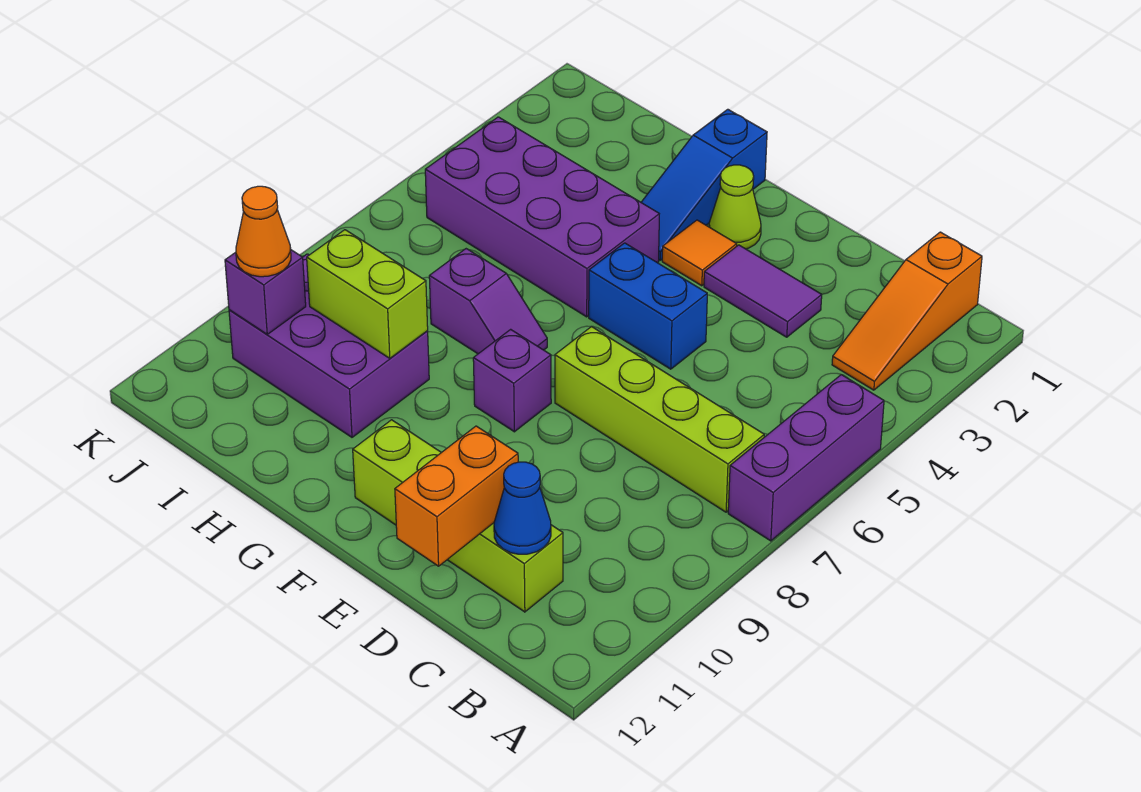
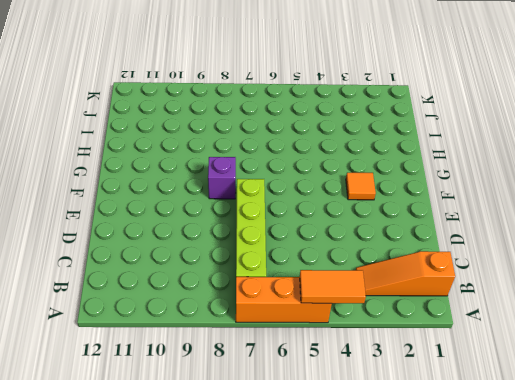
orange tile A4:A5 level 2 -> none
orange brick A5:A7 level 1 -> purple brick A5:A7 level 1
none -> lime brick C11:F11 level 1
none -> purple tile D3:E3 level 1
none -> blue brick E5:F5 level 1

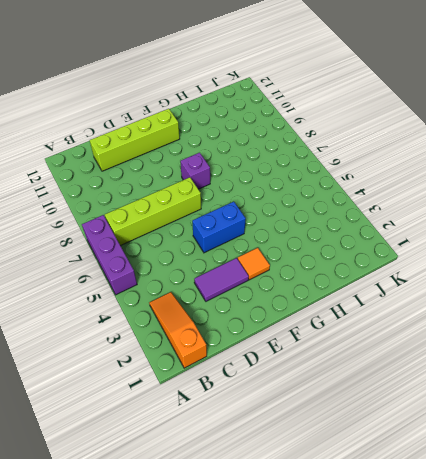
none -> lime cone F2 level 1
none -> blue slope G1:G3 level 1 top 1
none -> purple brick G4:J5 level 1

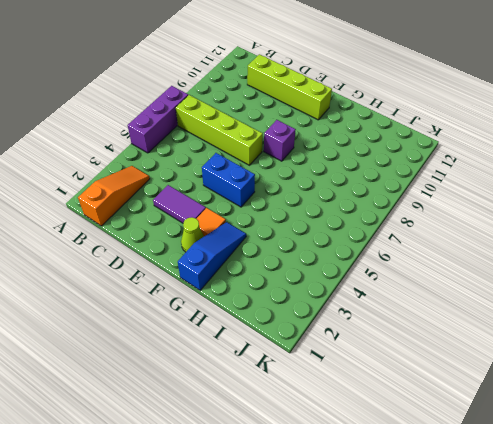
none -> purple brick G4:J5 level 1
none -> purple slope G7:H7 level 1 top H
none -> purple brick H9:J10 level 1

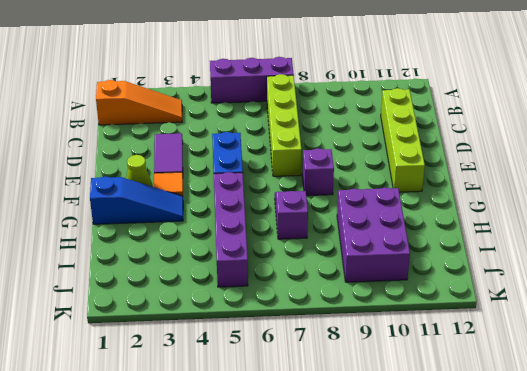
purple brick G5:J5 level 1 -> purple brick G4:J5 level 1
none -> blue cone C11 level 2
none -> orange brick D11:D12 level 2
none -> lime brick H9:I9 level 2

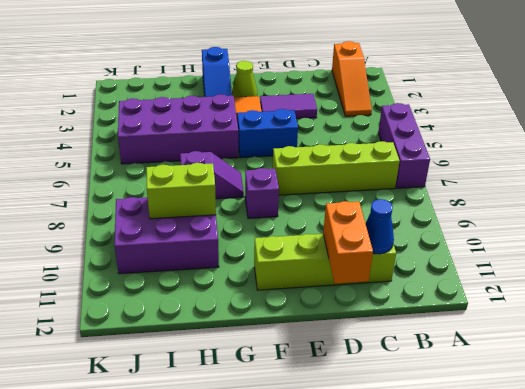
none -> purple brick J10 level 2
none -> orange cone J10 level 3

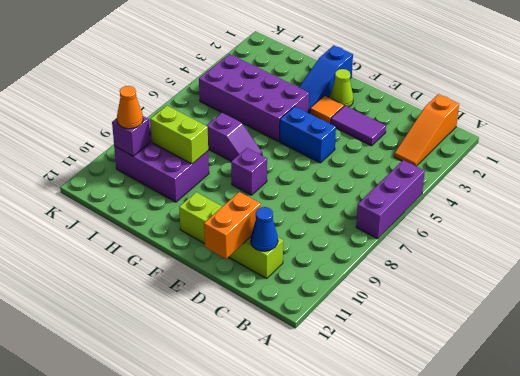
none -> lime brick B7:E7 level 1

